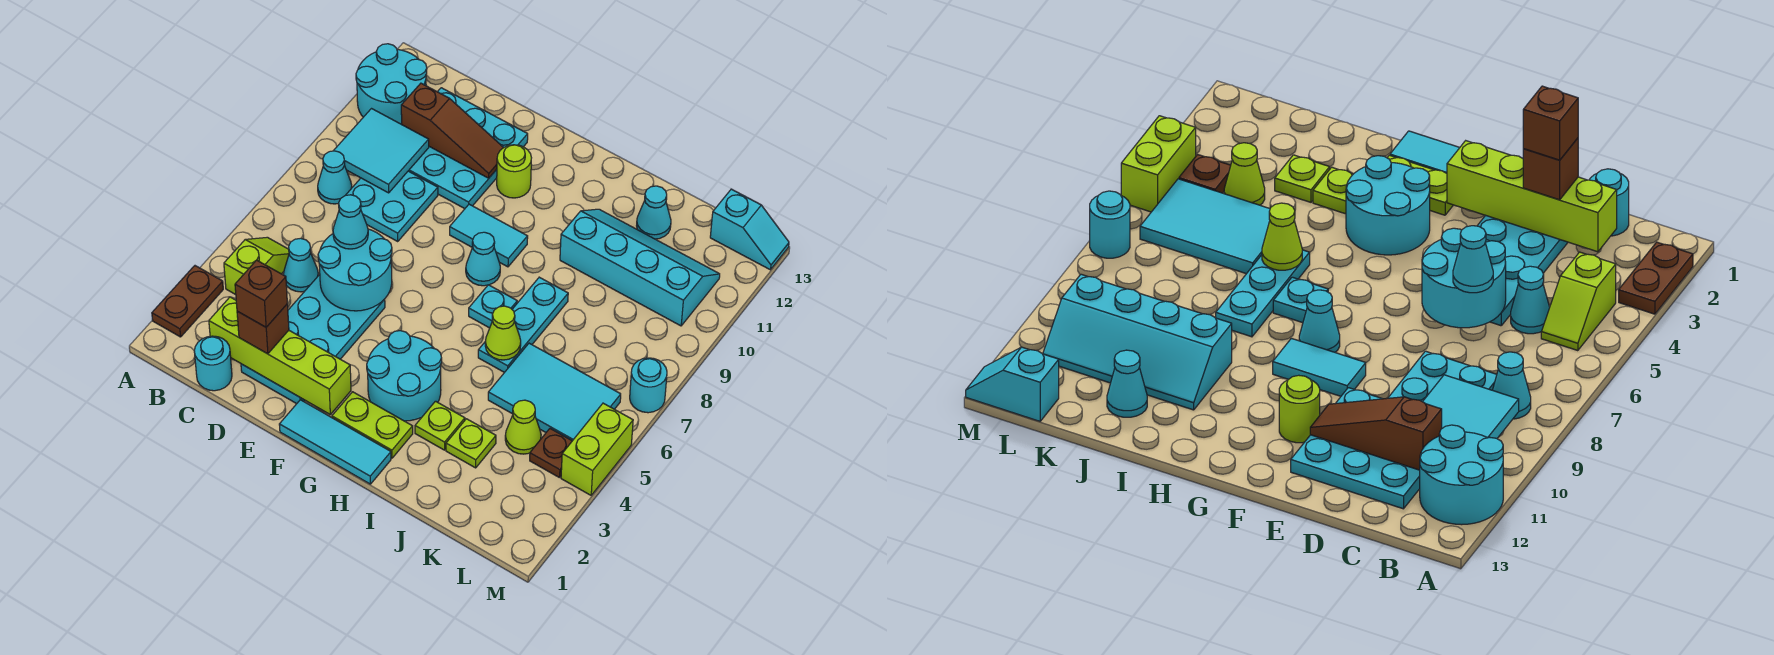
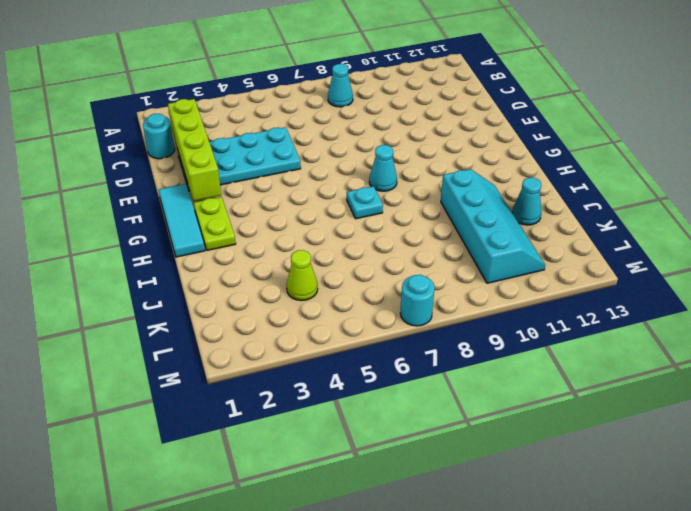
none -> brown plate A2:A3 level 1
none -> cyan round brick A11:B12 level 1
none -> lime slope B4:B5 level 1 top 4
none -> cyan cone C5 level 1

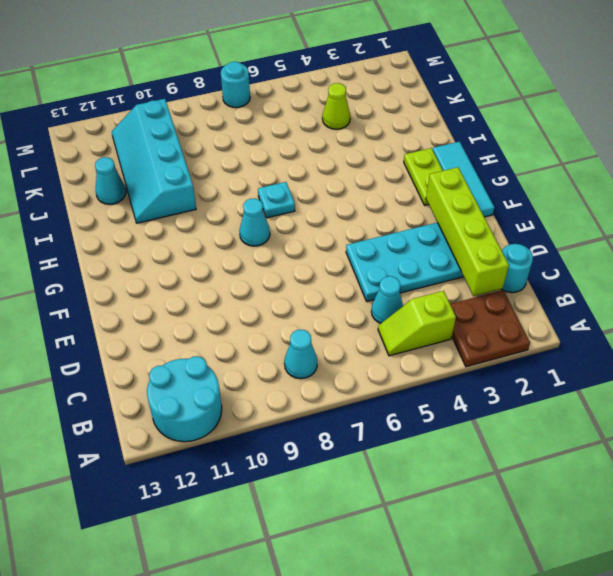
brown plate A2:B3 level 1 -> brown plate A2:A3 level 1
none -> cyan plate C8:D9 level 1
none -> cyan plate C10:E12 level 1
none -> cyan tile F9:G9 level 1
none -> lime round brick F11 level 1

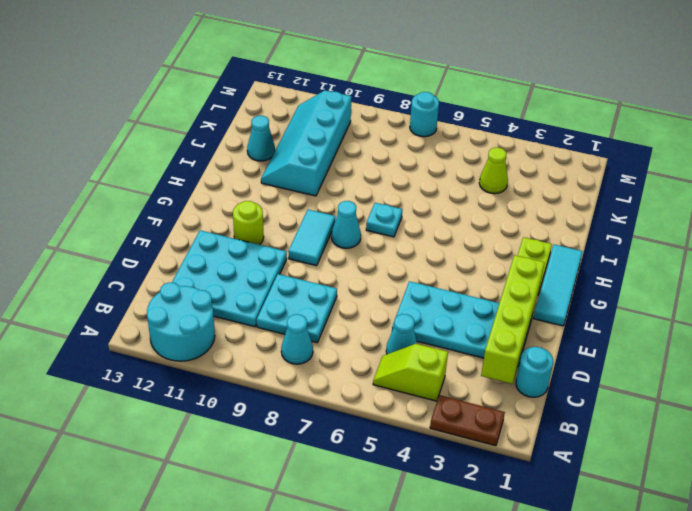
none -> cyan round brick G3:H4 level 1
none -> lime plate I3 level 1
none -> cyan plate I6:I8 level 1
none -> lime plate J3 level 1

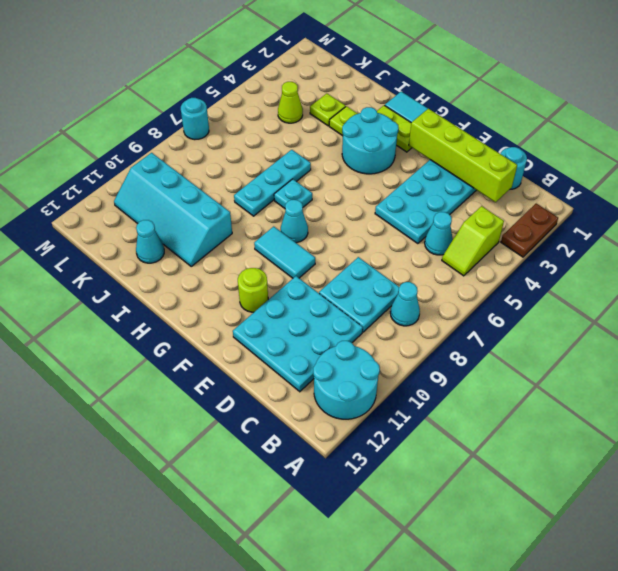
none -> cyan tile J5:L6 level 1
none -> brown plate L4 level 1
none -> cyan slope L13:M13 level 1 top L
none -> lime brick M4:M5 level 1

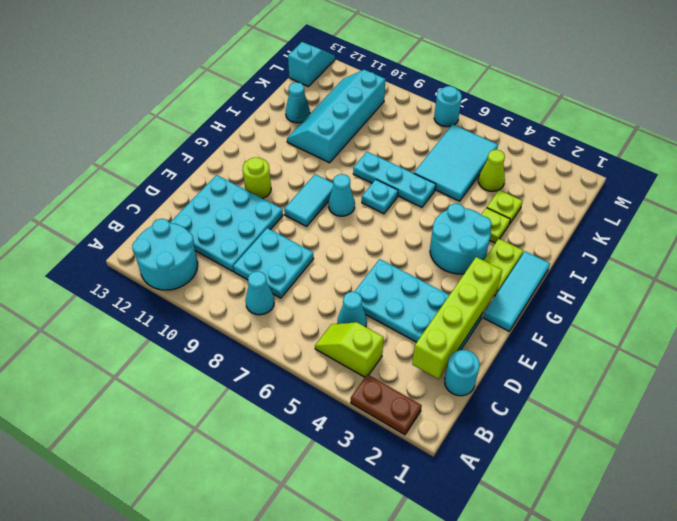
none -> brown plate L4 level 1
none -> lime brick M4:M5 level 1
none -> cyan tile B9:C10 level 2
none -> brown slope C11:E11 level 2 top C

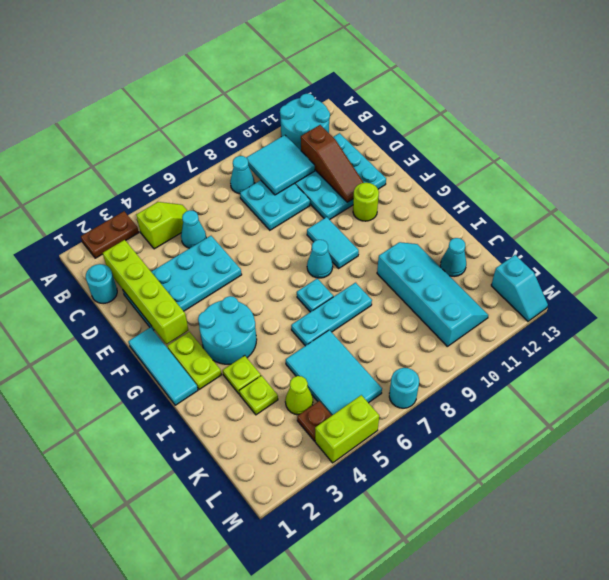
none -> cyan round brick D5:E6 level 2
none -> lime cone I6 level 2
none -> brown brick D2 level 3
none -> cyan cone D6 level 3

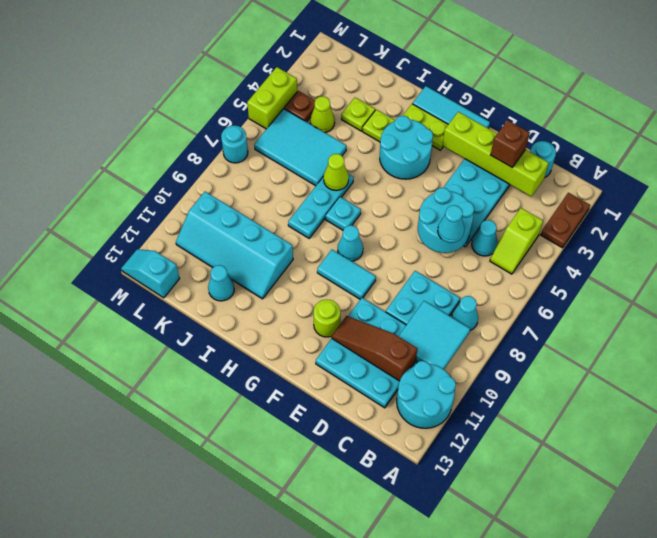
none -> brown brick D2 level 4

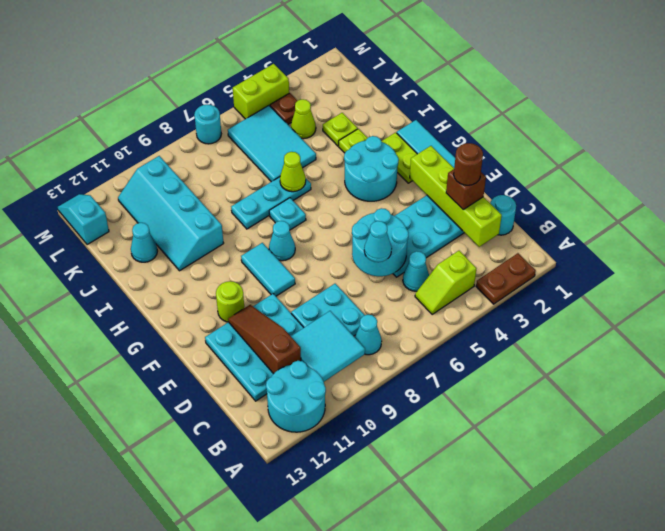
brown round brick D2 level 4 -> brown brick D2 level 4

